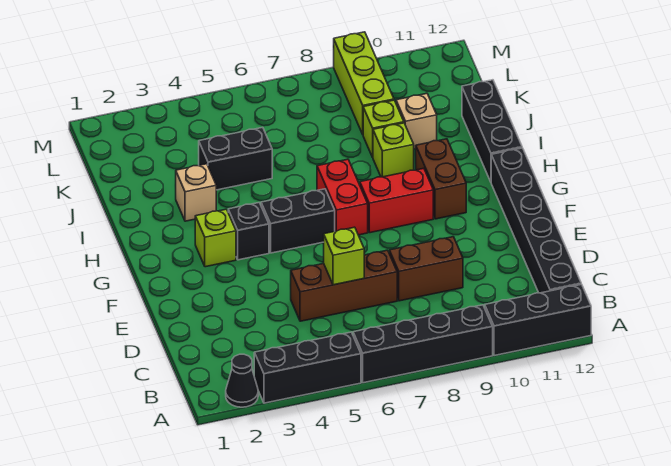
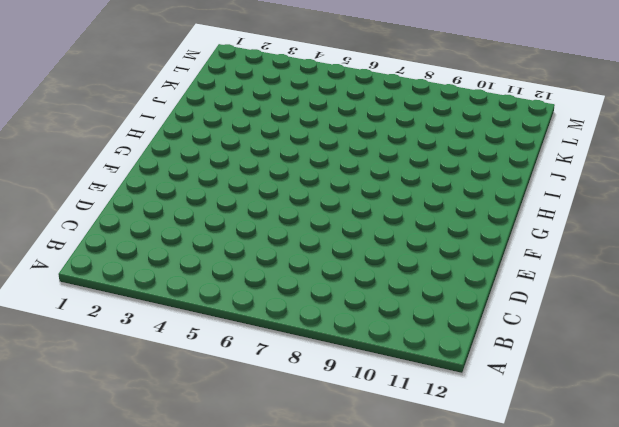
none -> black cone A2 level 1
none -> black brick A3:A5 level 1
none -> black brick A6:A9 level 1

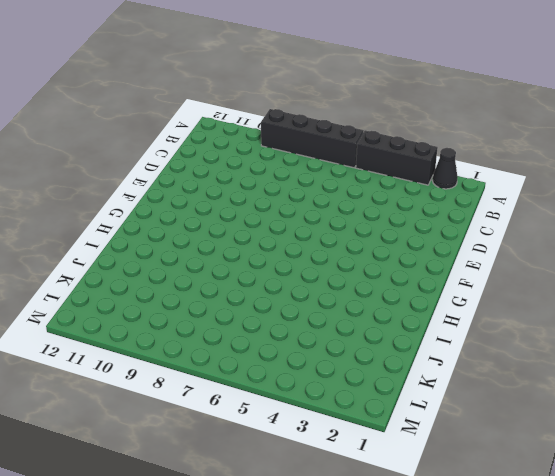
none -> black brick A10:A12 level 1
none -> black brick B12:G12 level 1
none -> brown brick D5:D7 level 1

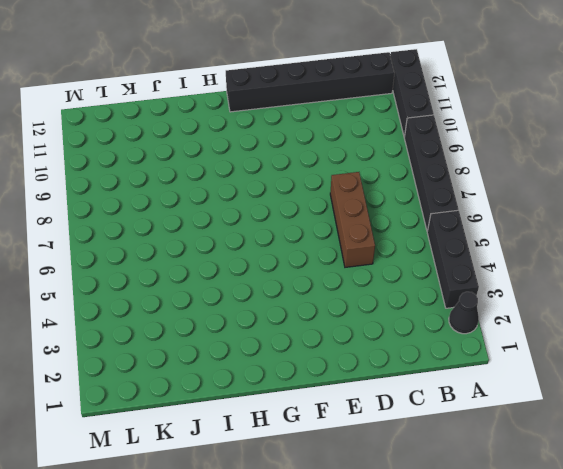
none -> brown brick D8:D9 level 1
none -> lime brick G3 level 1
none -> black brick G4 level 1

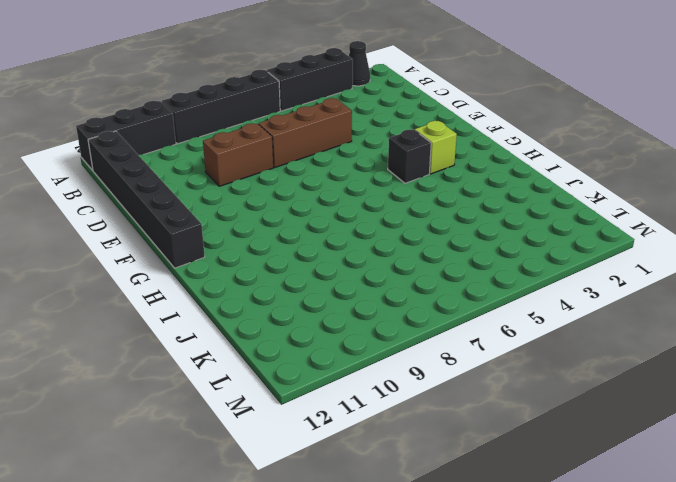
none -> black brick G5:G6 level 1
none -> red brick G7:H7 level 1
none -> red brick G8:G9 level 1

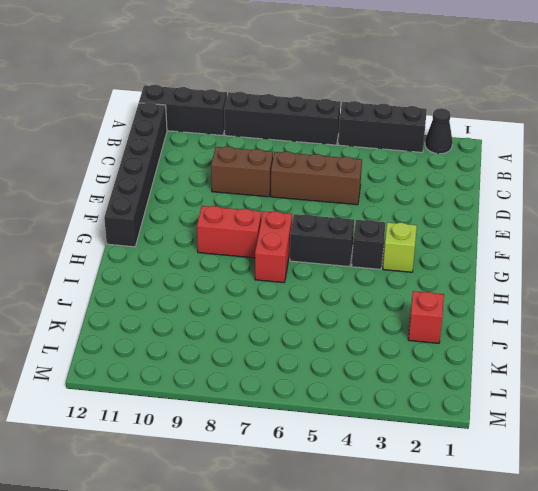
red brick J2 level 1 -> none
none -> brown brick G10:H10 level 1
none -> black brick H12:J12 level 1
none -> tan brick I3 level 1

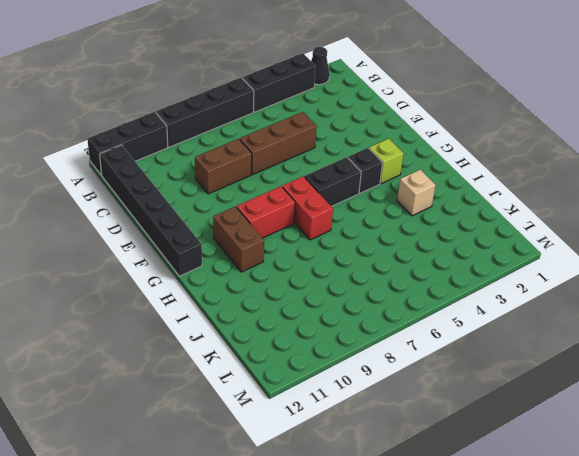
none -> black brick H12:J12 level 1
none -> lime brick I9 level 1
none -> black brick J4:J5 level 1

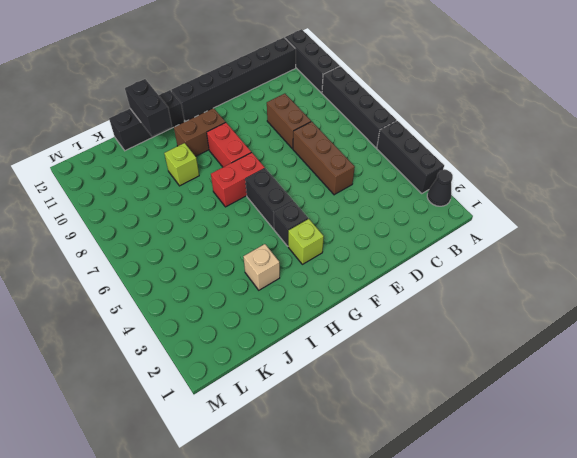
black brick I11:I12 level 2 -> black brick J4:J5 level 1
none -> lime brick J9 level 1
none -> tan brick J10 level 1
none -> lime brick K9:M9 level 1

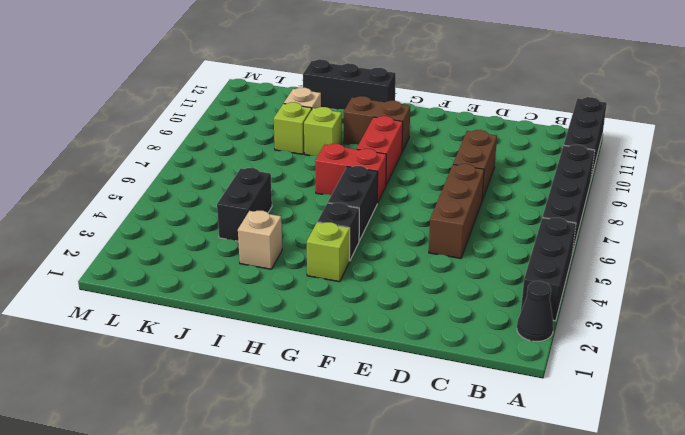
none -> black brick B12:G12 level 1
none -> lime brick K9:M9 level 1
none -> lime brick D6 level 2

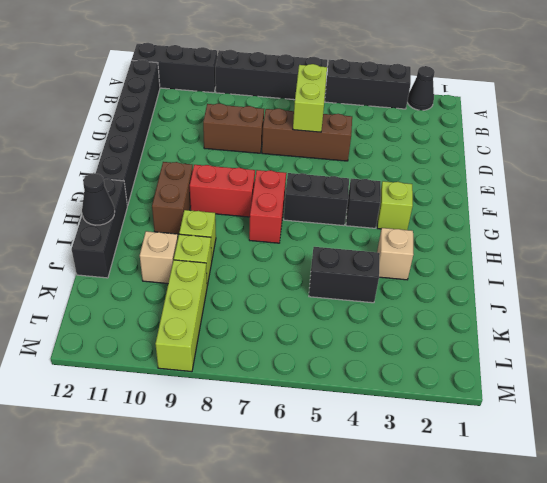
lime brick C6:D6 level 2 -> lime brick D6 level 2
black cone I12 level 2 -> none

